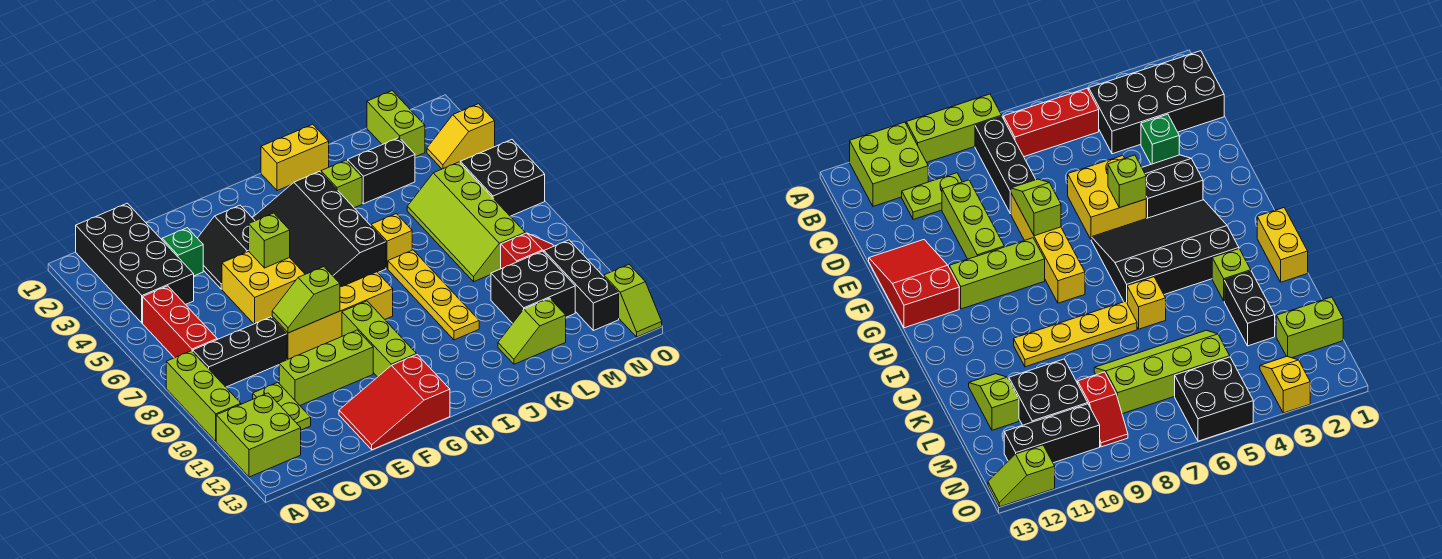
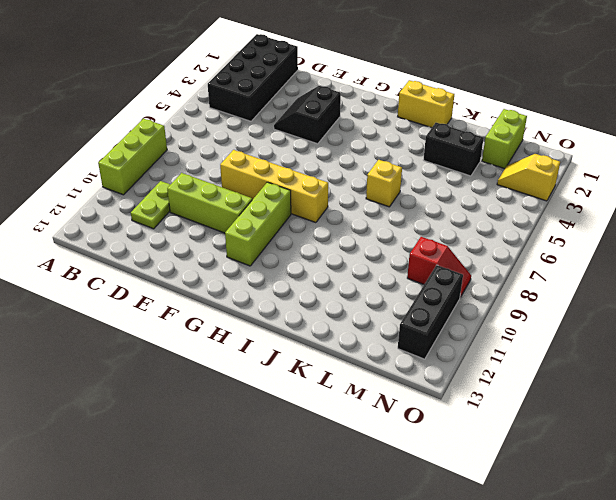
none -> lime brick A11:B12 level 1
none -> red brick B5:B7 level 1
none -> black brick B8:D8 level 1
none -> green brick D3 level 1

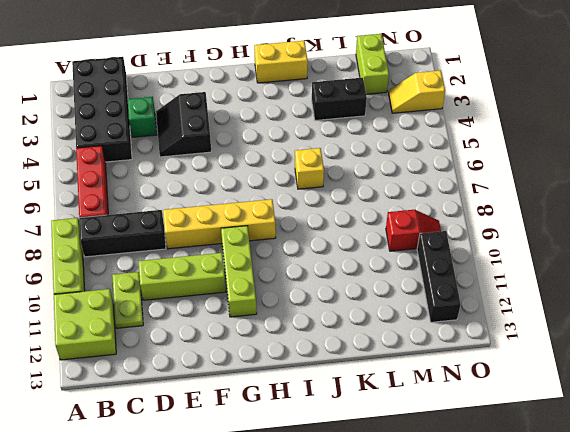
none -> yellow brick E5:F6 level 1
none -> red slope E12:G13 level 1 top G
none -> black slope G3:I6 level 1 top I
none -> lime brick J3 level 1

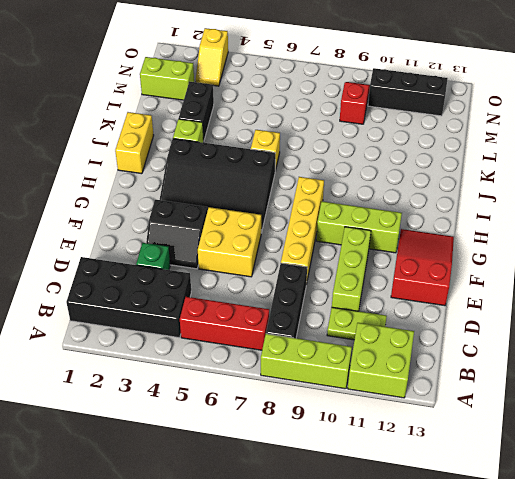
red slope E12:G13 level 1 top E -> red slope E12:G13 level 1 top G
none -> yellow plate J7:J10 level 1
none -> lime slope K12:L12 level 1 top L
none -> lime slope L5:M8 level 1 top M
none -> black brick L10:M11 level 1

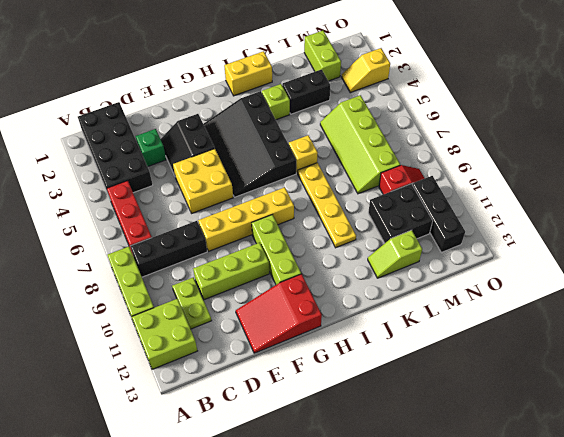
none -> black brick N5:O6 level 1
none -> lime slope O12:O13 level 1 top 12
none -> lime slope E8:F8 level 2 top F
none -> lime brick F5 level 2

